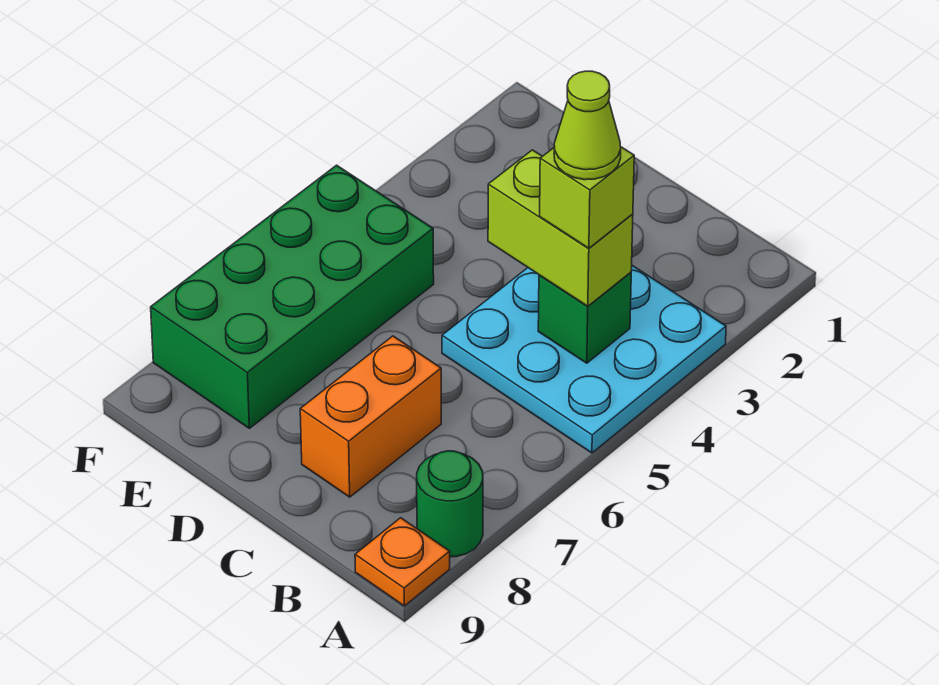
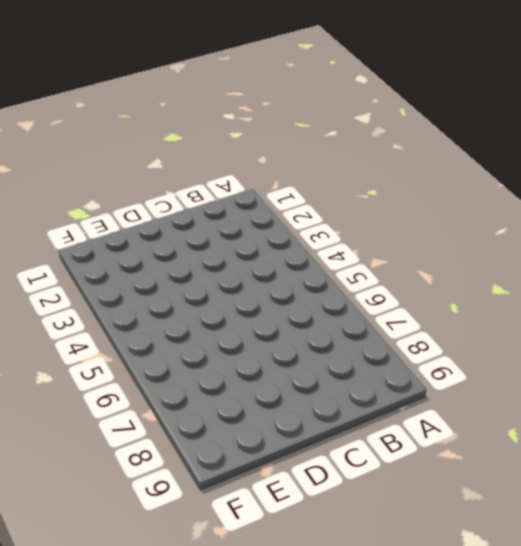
none -> cyan plate A3:C5 level 1
none -> green round brick A8 level 1

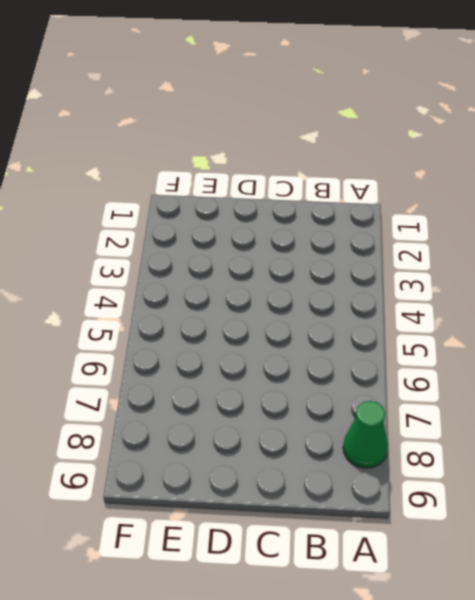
green cone A8 level 1 -> green round brick A8 level 1
none -> cyan plate A3:C5 level 1
none -> orange plate A9 level 1

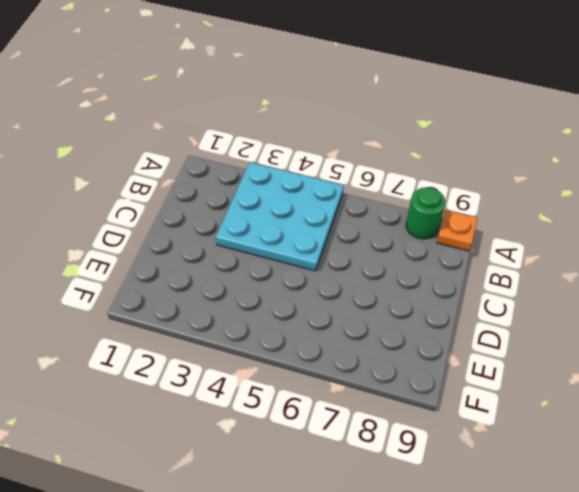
none -> orange brick C7:C8 level 1
none -> green brick E5:F8 level 1

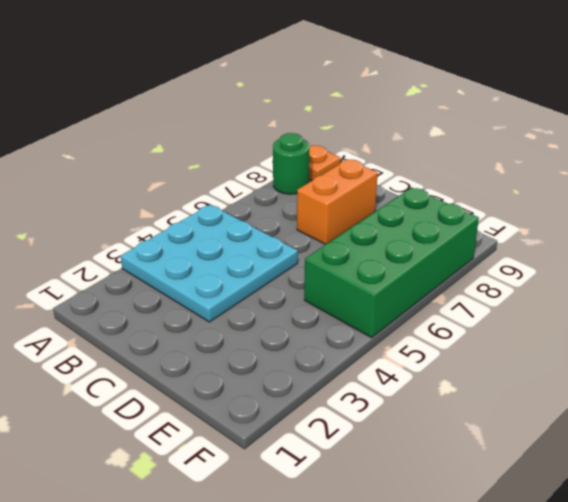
none -> green brick B4 level 2
none -> lime brick B4:C4 level 3

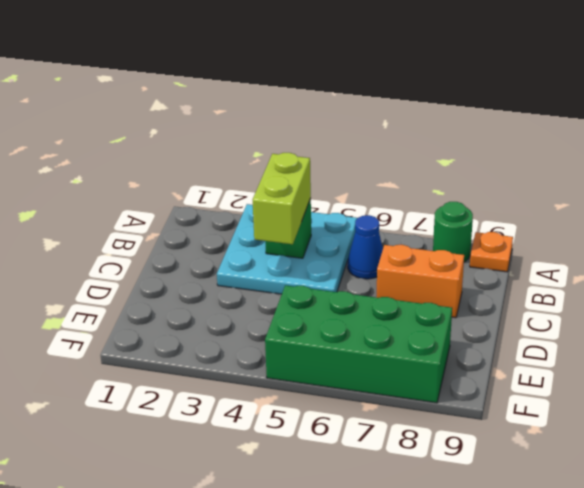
blue cone B6 level 1 -> none
none -> lime brick B4 level 4
none -> lime cone B4 level 5

